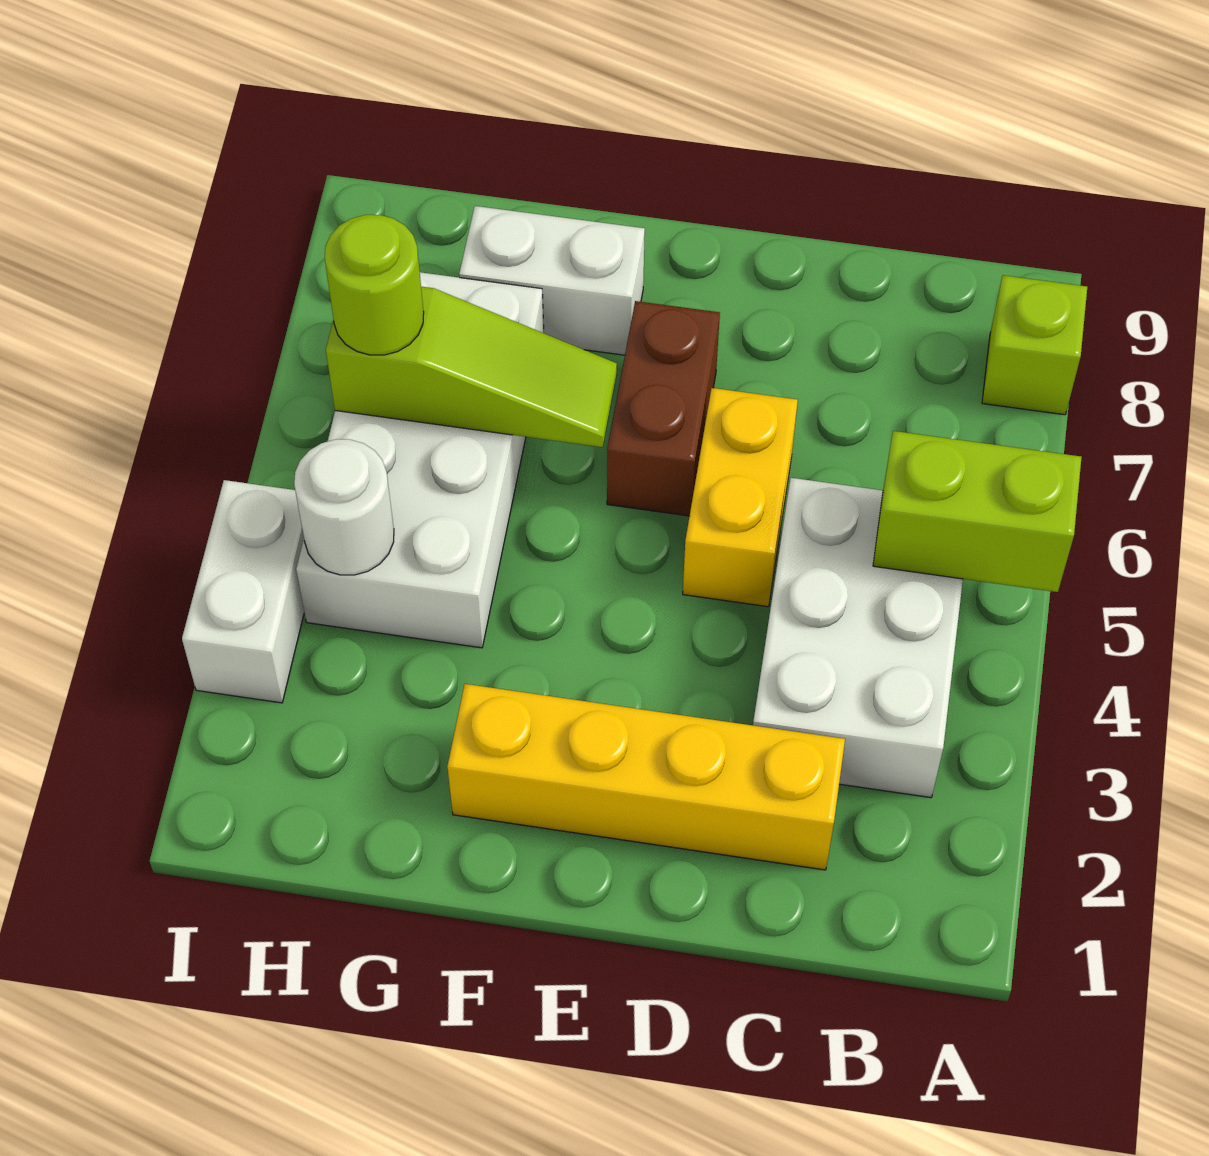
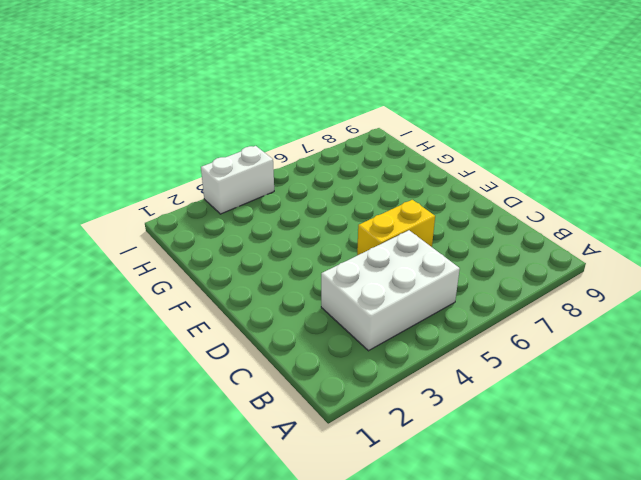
none -> lime brick A8 level 1
none -> yellow brick C2:F2 level 1
none -> brown brick E6:E7 level 1

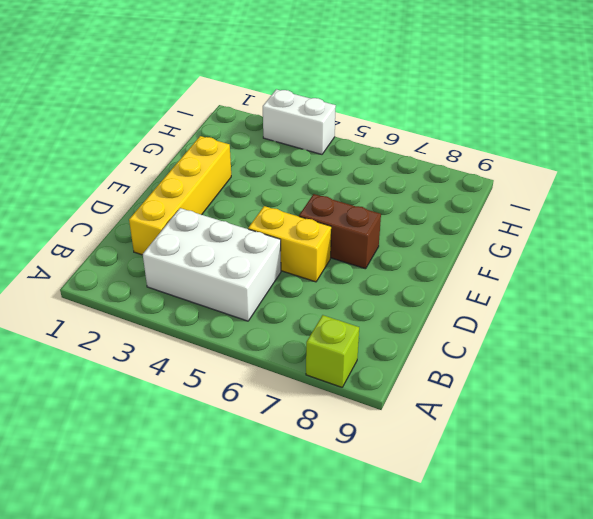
none -> white brick F8:G8 level 1
none -> white brick G4:H7 level 1
none -> lime brick A5:B5 level 2

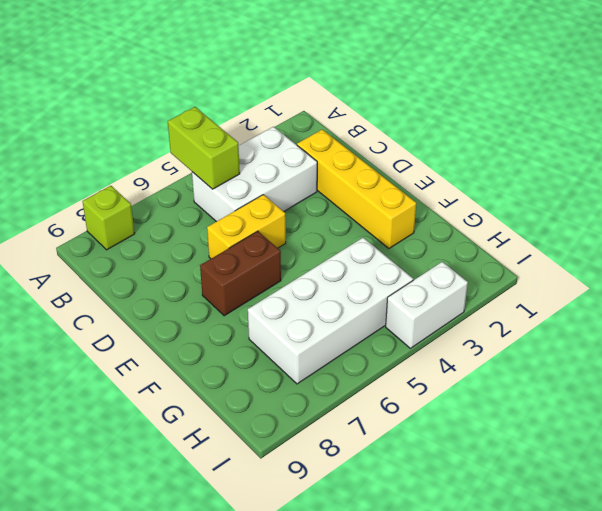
none -> white brick F8:G8 level 1
none -> lime slope F6:H6 level 2 top H
none -> white round brick H4 level 2

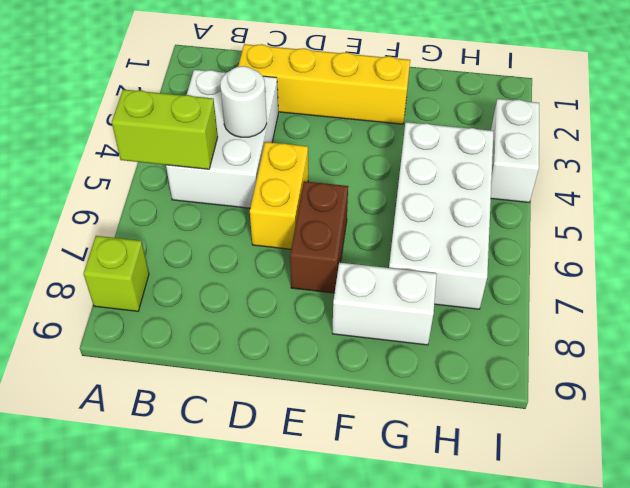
white round brick C4 level 2 -> white round brick H4 level 2
none -> lime slope F6:H6 level 2 top H
none -> lime round brick H6 level 3

